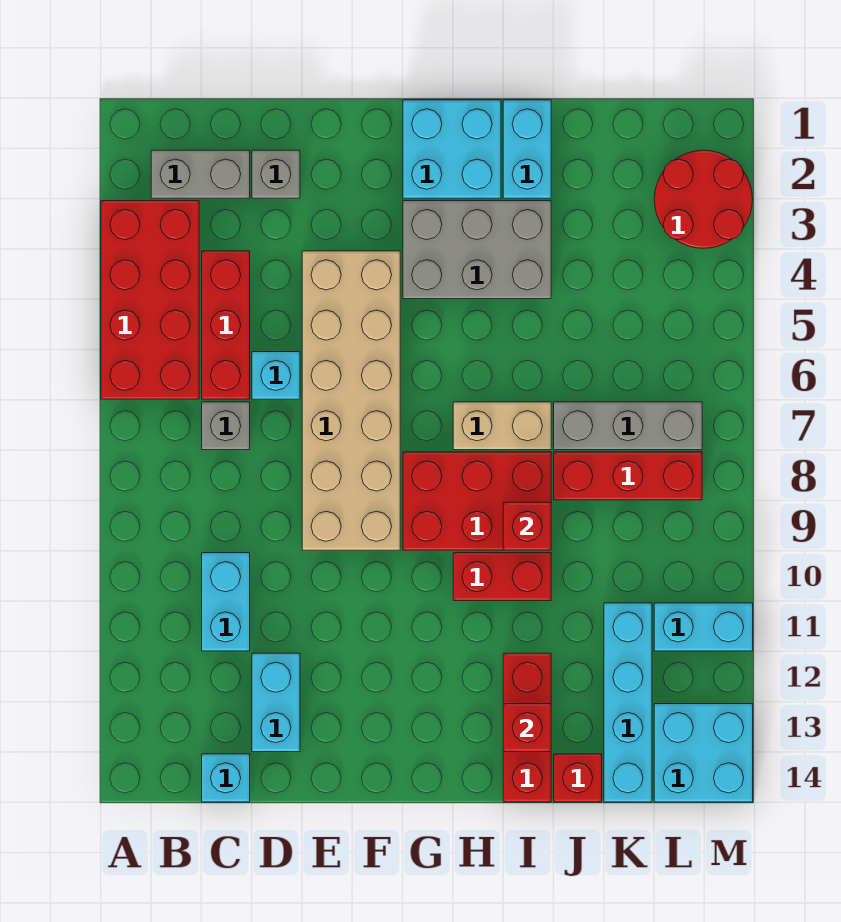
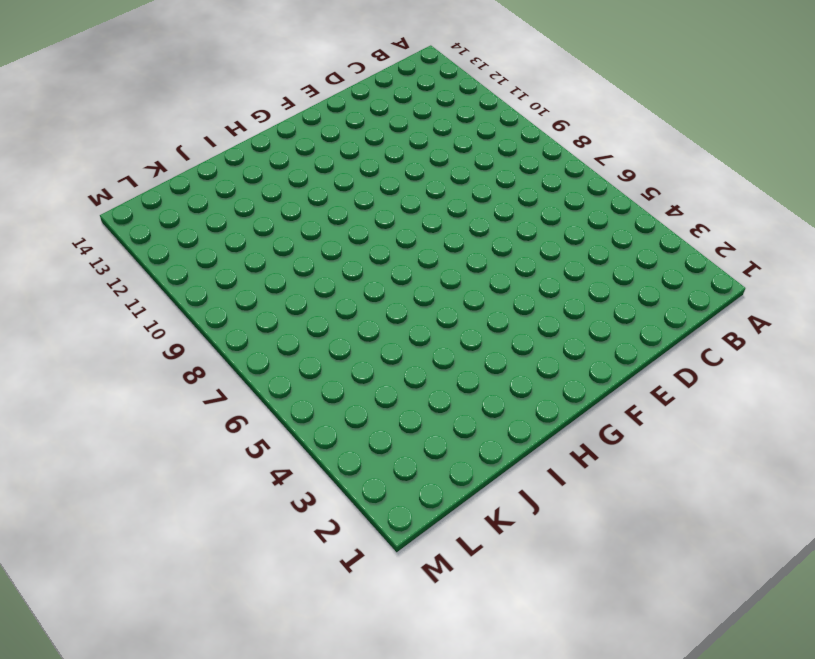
none -> red brick A3:B6 level 1
none -> grey brick B2:C2 level 1
none -> red brick C4:C6 level 1

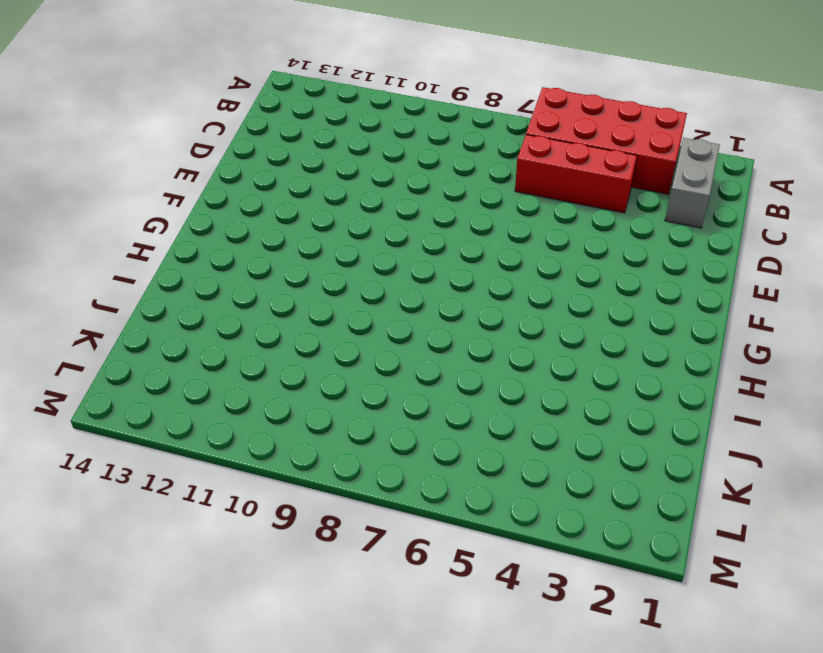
none -> grey brick C7 level 1
none -> cyan brick C10:C11 level 1
none -> cyan brick C14 level 1

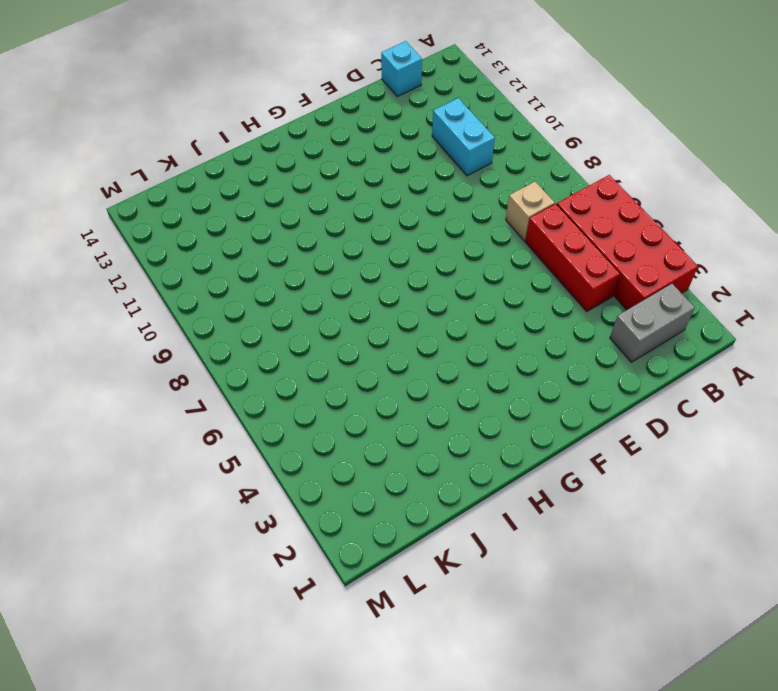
tan brick C7 level 1 -> grey brick C7 level 1
none -> grey brick D2 level 1
none -> cyan brick D6 level 1
none -> cyan brick D12:D13 level 1

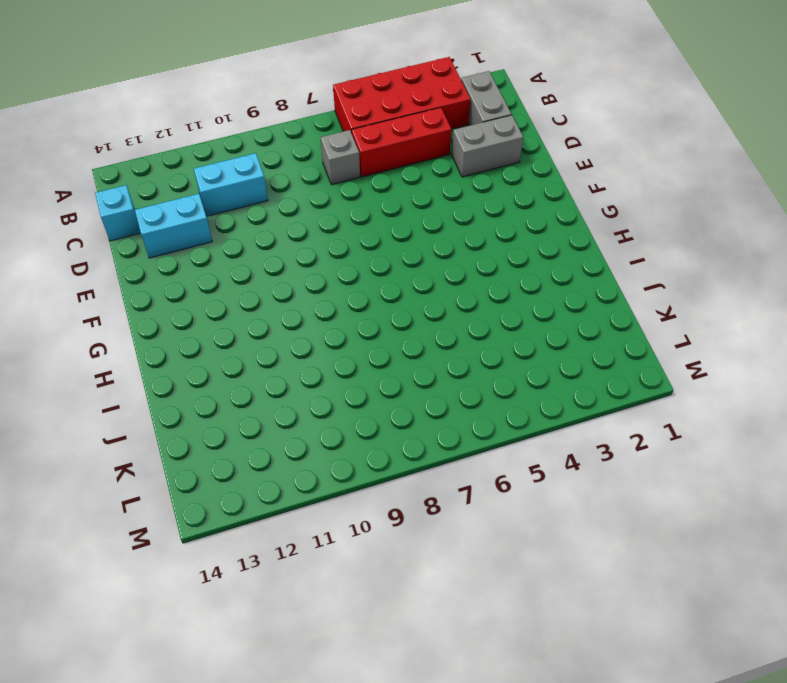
grey brick D2:D3 level 1 -> grey brick D2 level 1
none -> cyan brick D6 level 1
none -> tan brick E4:F9 level 1
none -> cyan brick G1:H2 level 1

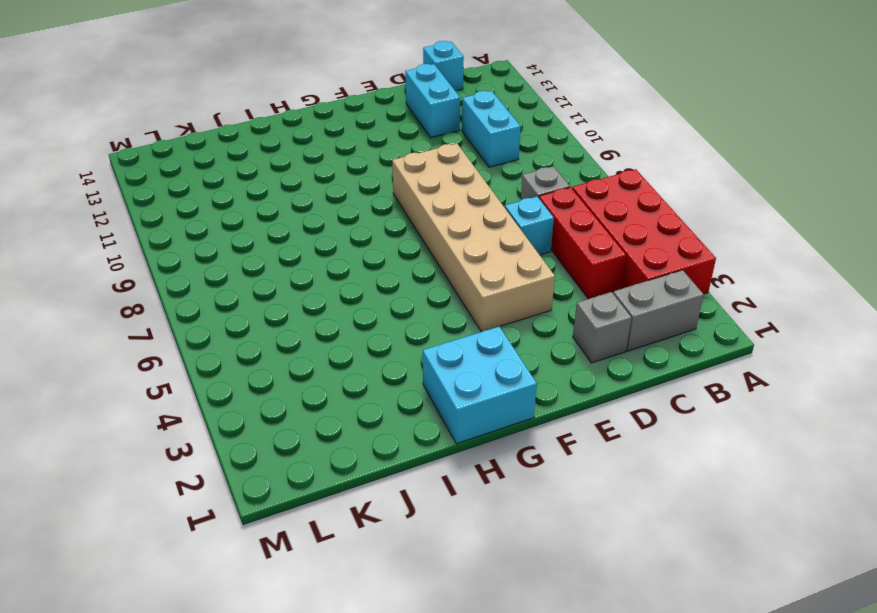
none -> grey brick G3:I4 level 1
none -> red brick G8:I9 level 1
none -> tan brick H7:I7 level 1

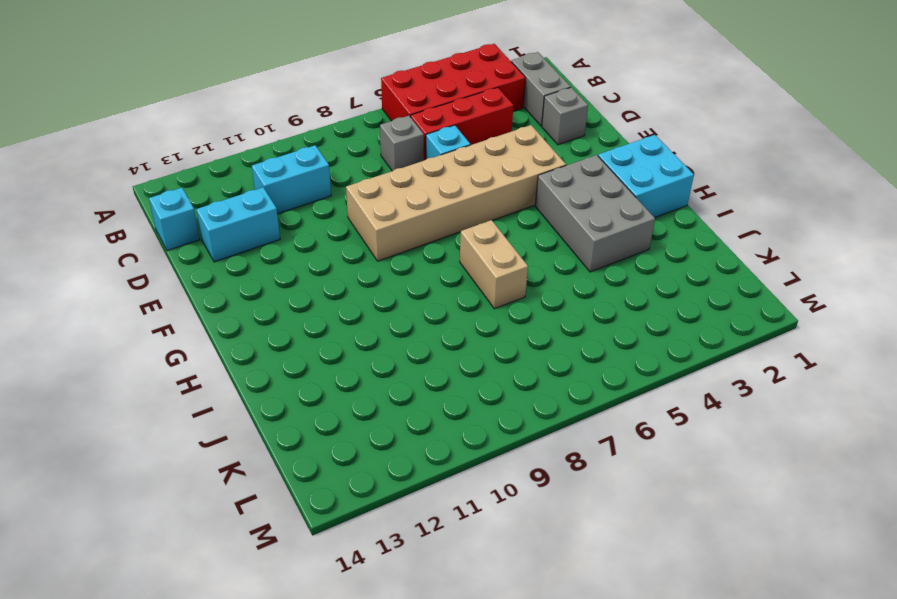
none -> red brick G8:I9 level 1
none -> red brick H10:I10 level 1
none -> cyan brick I1:I2 level 1

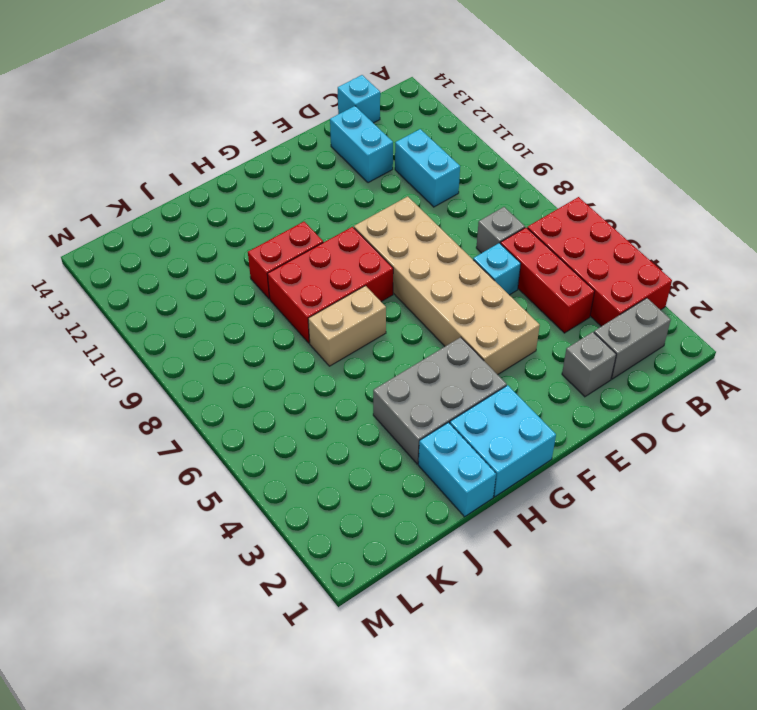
none -> red brick I12:I14 level 1
none -> grey brick J7:L7 level 1
none -> red brick J8:L8 level 1

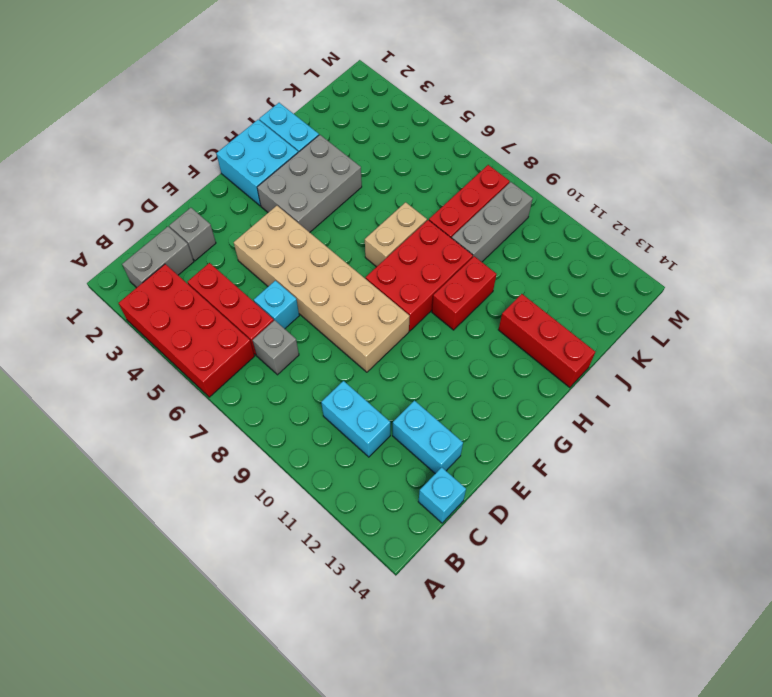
grey brick J9:L9 level 1 -> grey brick J7:L7 level 1
none -> red brick J14 level 1
none -> cyan brick K11:K14 level 1
none -> red round brick L2:M3 level 1

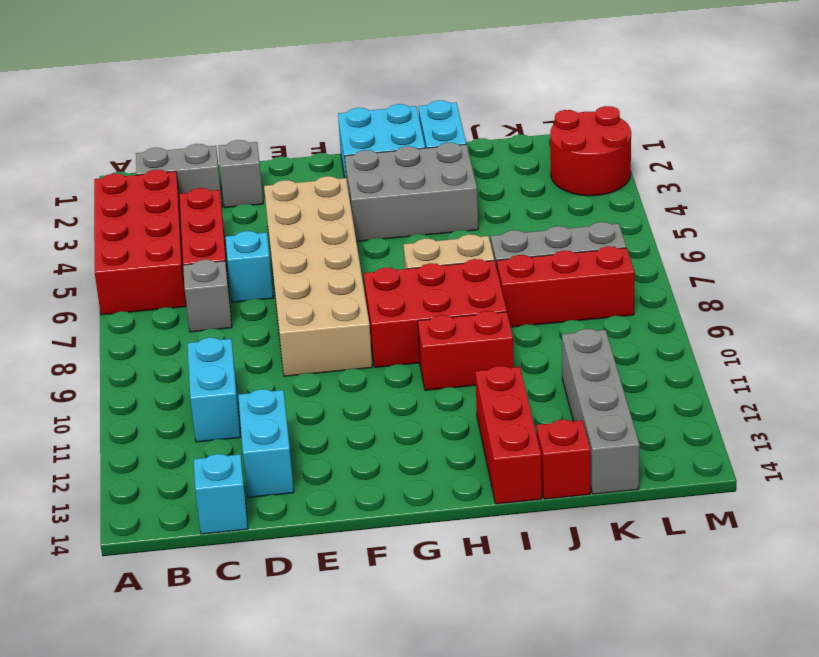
grey brick K11:K14 level 1 -> cyan brick K11:K14 level 1
none -> cyan brick L11:M11 level 1
none -> cyan brick L13:M14 level 1
none -> red brick I9 level 2

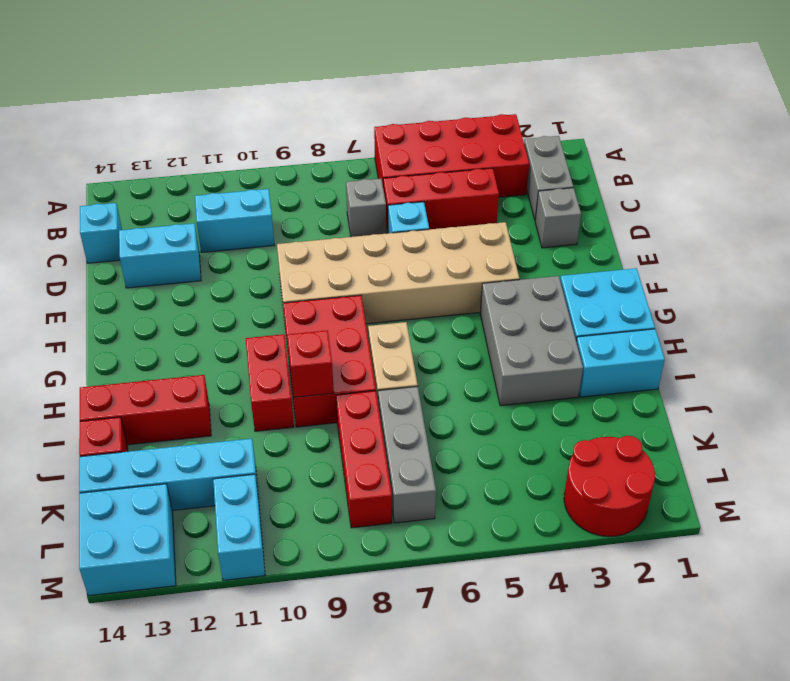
none -> red brick I13 level 2

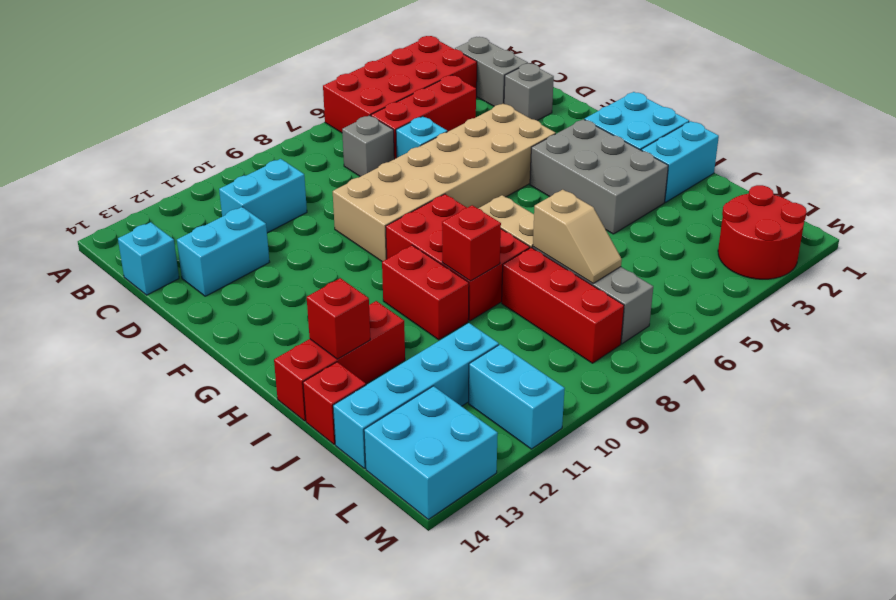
tan slope J7:K7 level 2 top J -> none

